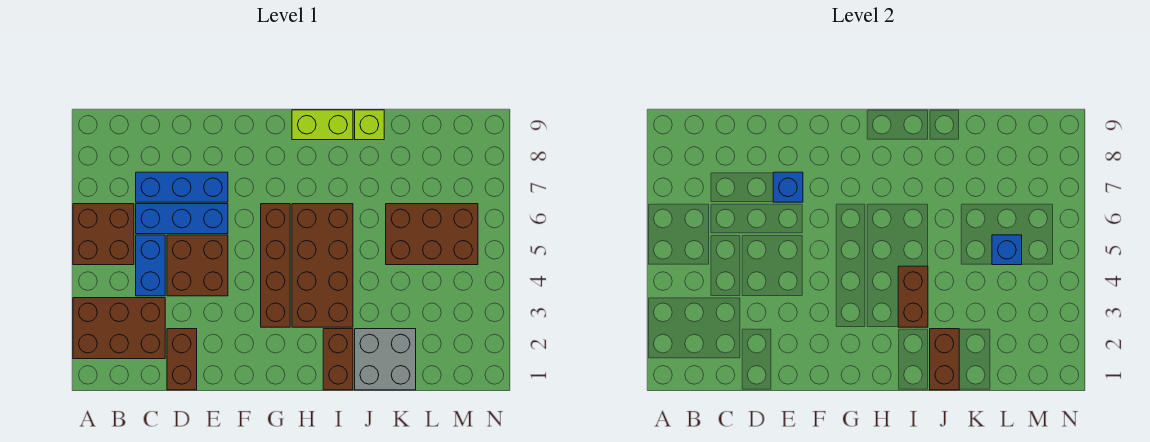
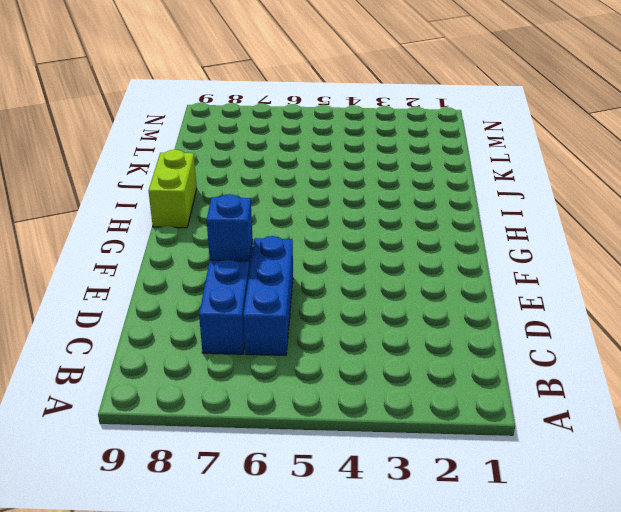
none -> brown brick A2:C3 level 1
none -> brown brick A5:B6 level 1
none -> blue brick C4:C5 level 1

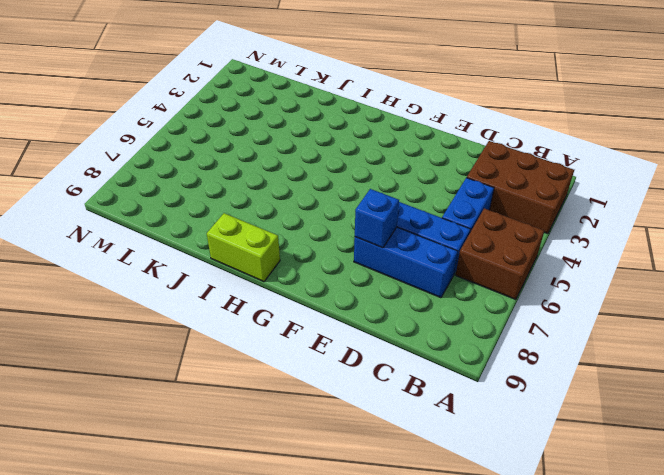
none -> brown brick D1:D2 level 1
none -> brown brick D4:E5 level 1
none -> brown brick G3:G6 level 1

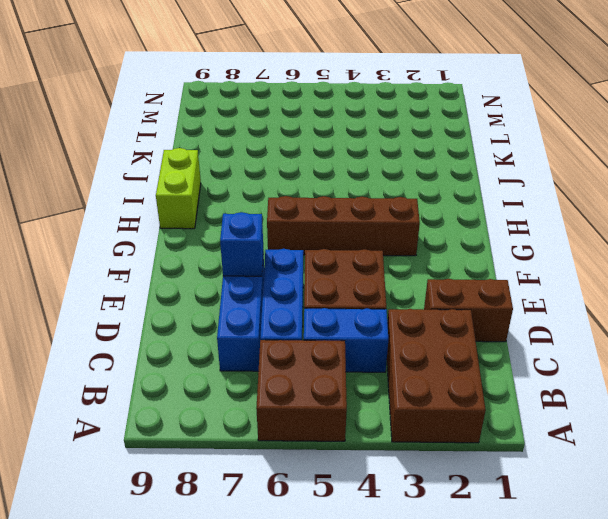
none -> brown brick H3:I6 level 1
none -> brown brick I1:I2 level 1
none -> grey brick J1:K2 level 1

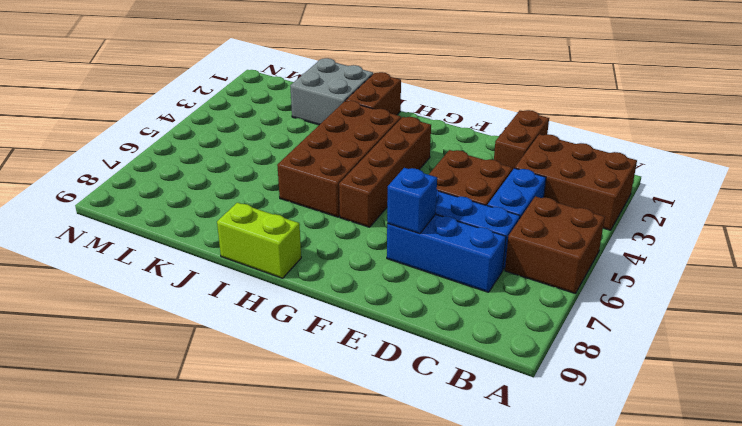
none -> lime brick J9 level 1
none -> brown brick K5:M6 level 1
none -> brown brick I3:I4 level 2

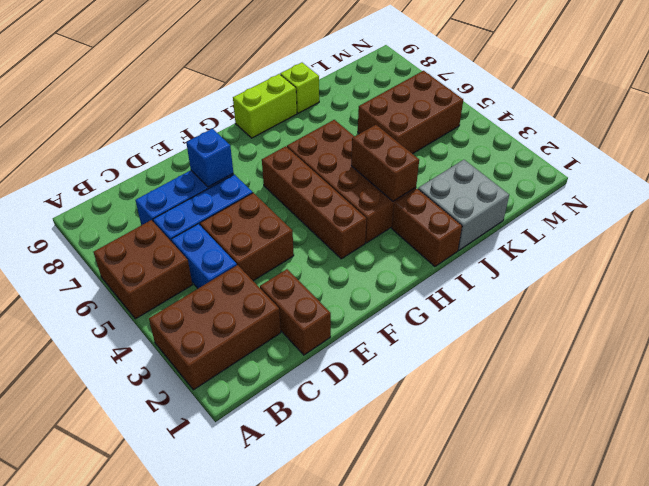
none -> brown brick J1:J2 level 2
none -> blue brick L5 level 2

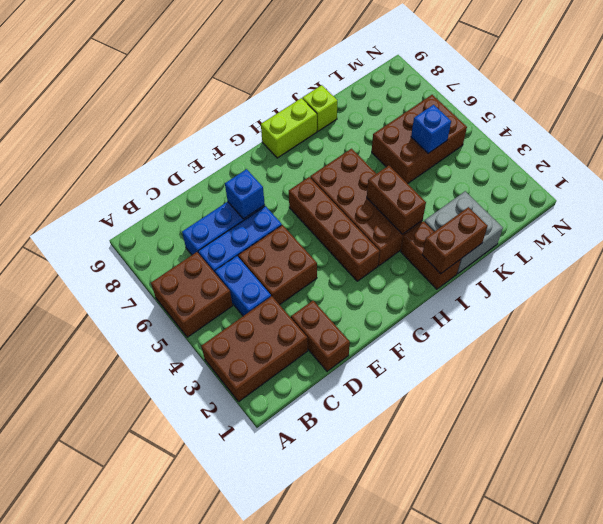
brown brick I1:J1 level 2 -> brown brick J1:J2 level 2

